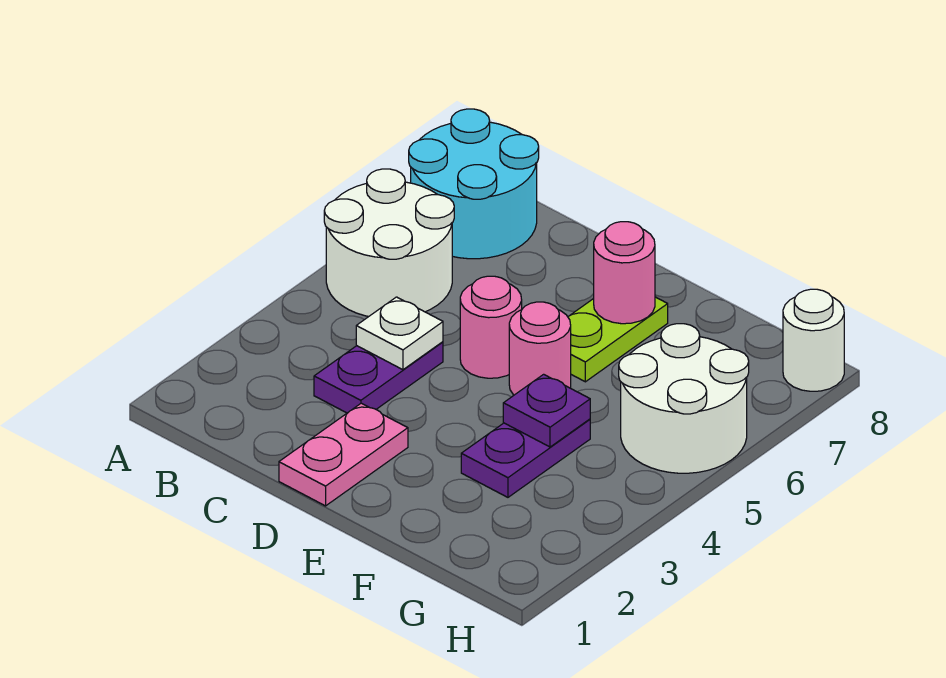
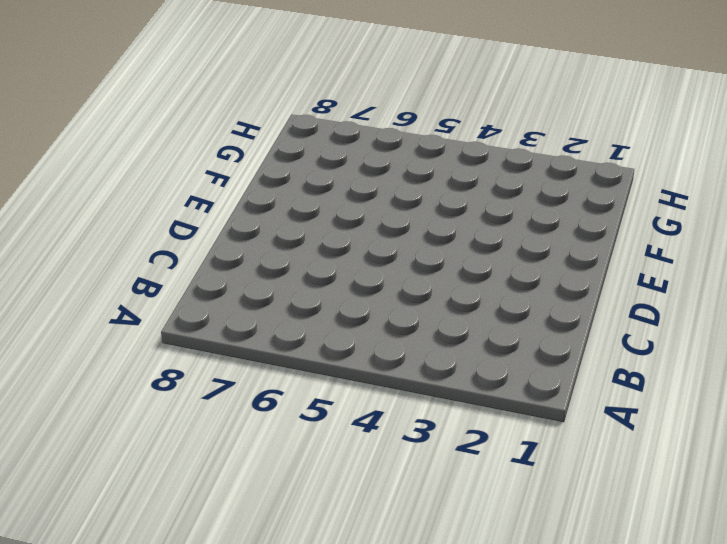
none -> white round brick A5:B6 level 1
none -> cyan round brick A7:B8 level 1
none -> purple plate C3:C4 level 1

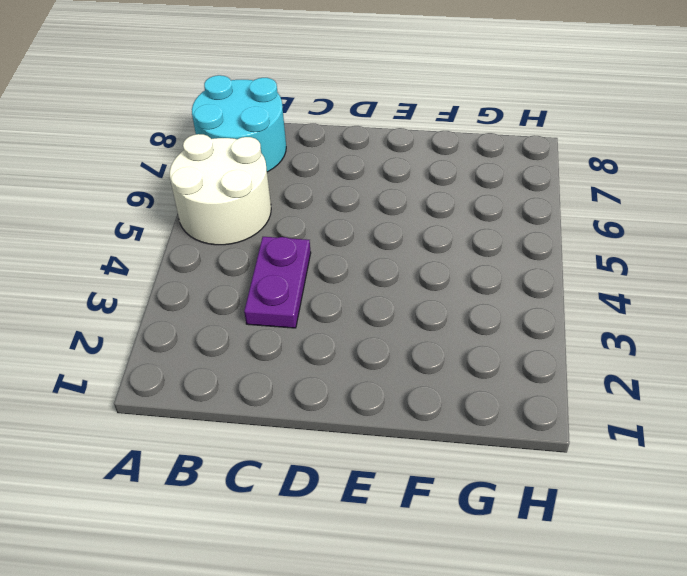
none -> pink plate D1:D2 level 1
none -> pink round brick D5 level 1
none -> pink round brick E5 level 1

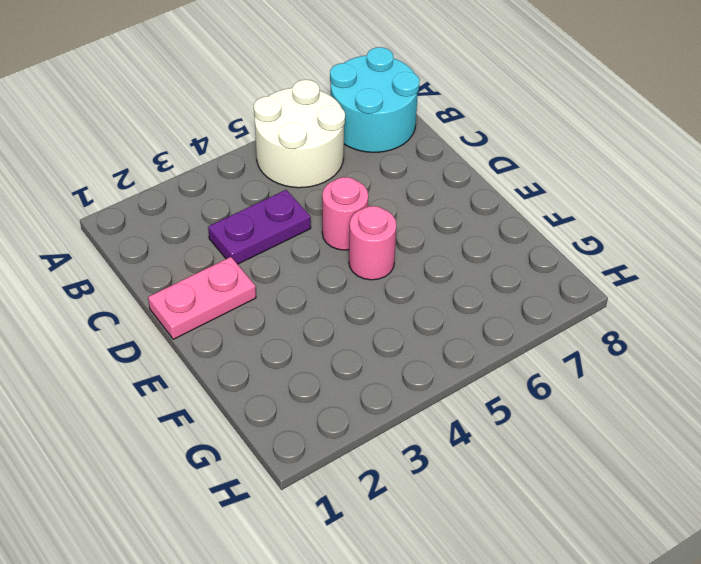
none -> lime plate E6:E7 level 1
none -> purple plate F3:F4 level 1
none -> white round brick G5:H6 level 1

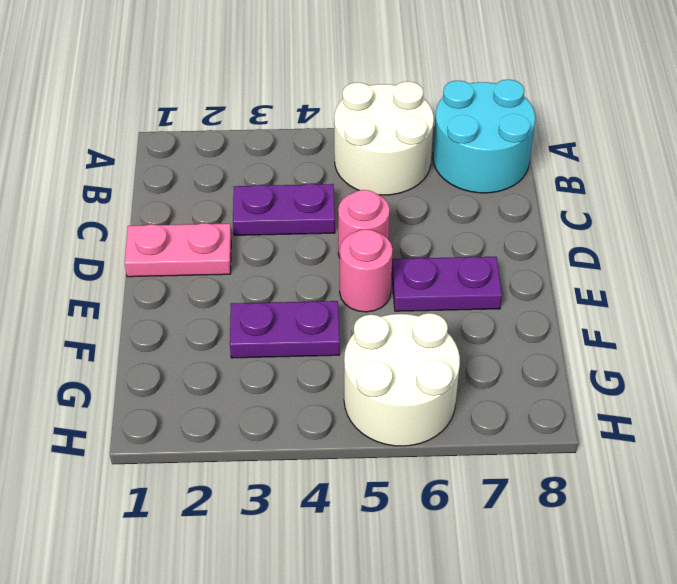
purple plate E6:E7 level 1 -> lime plate E6:E7 level 1
none -> white round brick H8 level 1
none -> white plate C4 level 2
none -> pink round brick E7 level 2

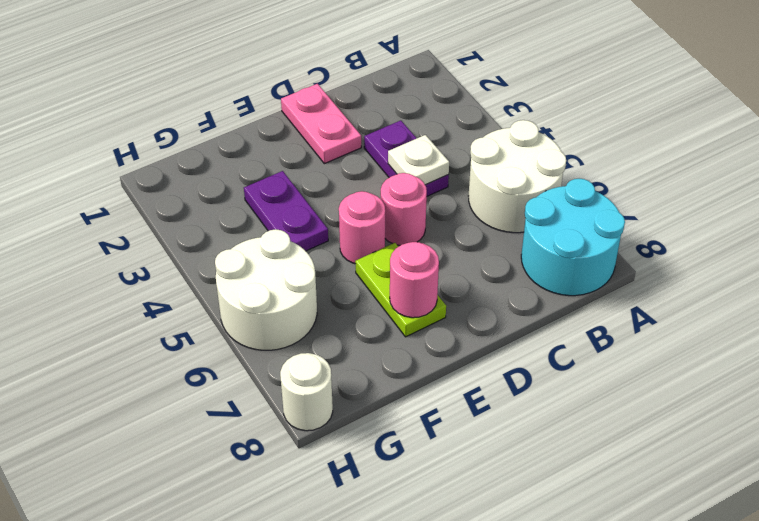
none -> purple plate F4 level 2

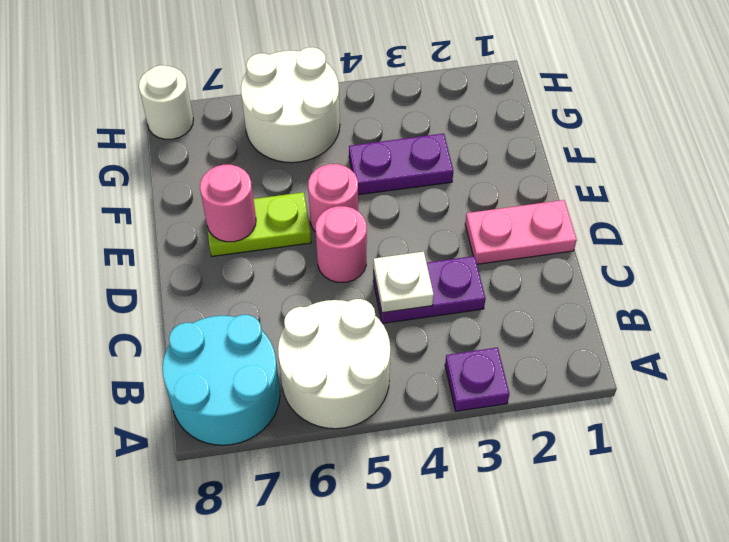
purple plate A3 level 1 -> purple plate F4 level 2

